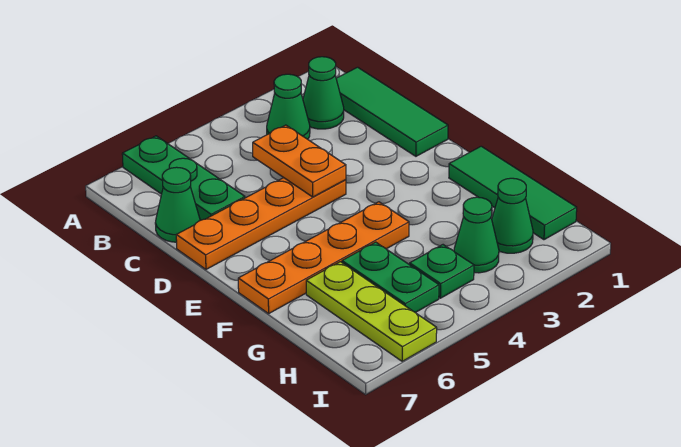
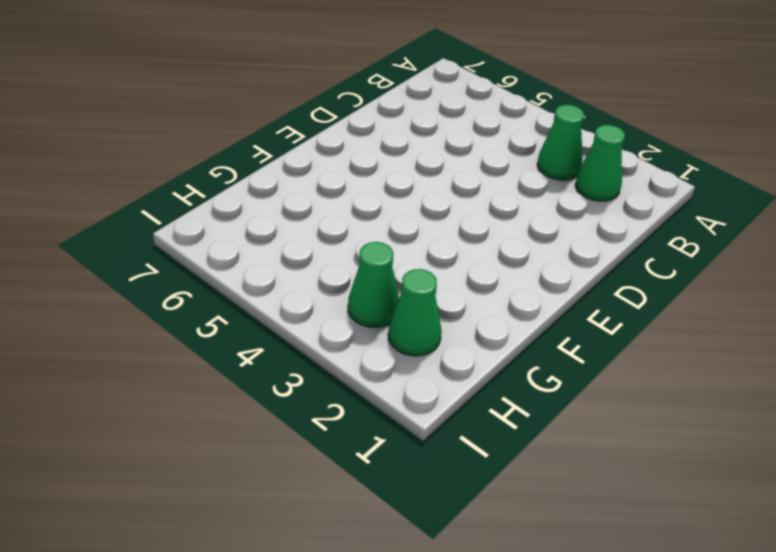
none -> green plate A6:C6 level 1
none -> green tile B1:D1 level 1
none -> green cone C7 level 1

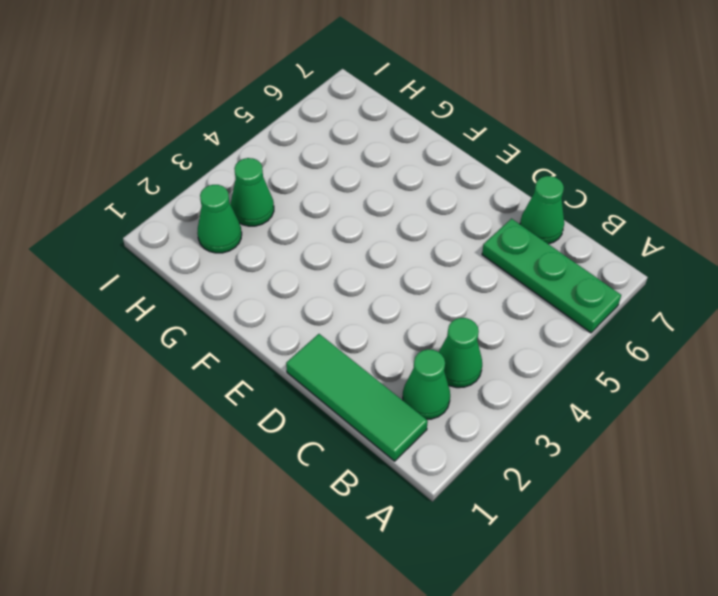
none -> orange plate D4:D7 level 1
none -> green tile F1:H1 level 1
none -> orange plate F4:F7 level 1

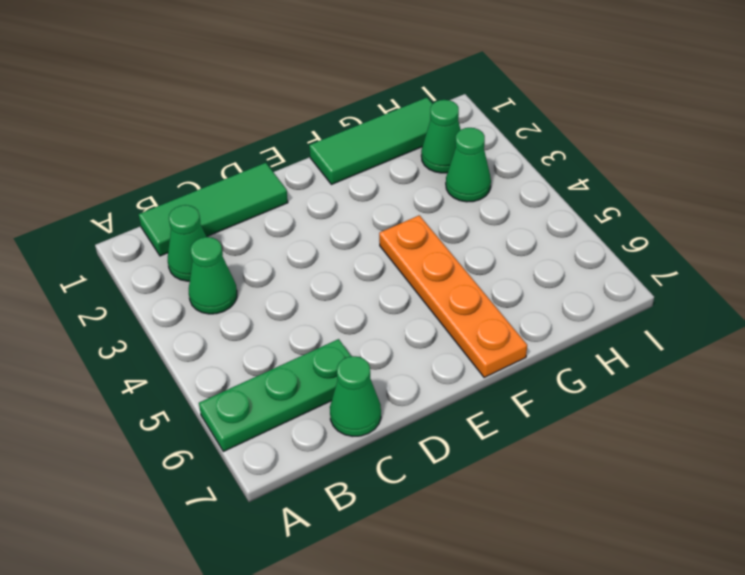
none -> orange plate D4:D7 level 1
none -> green plate G5:H5 level 1
none -> lime plate G6:I6 level 1

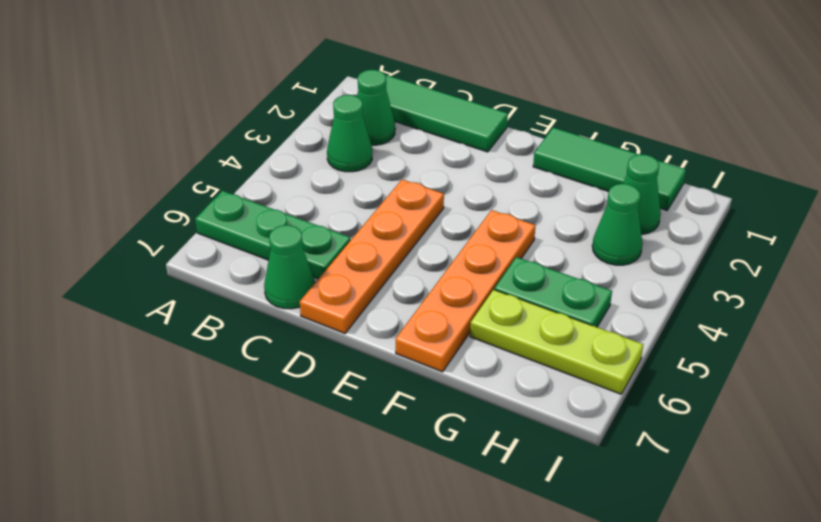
none -> green plate H4 level 1
none -> orange plate C4:D4 level 2

